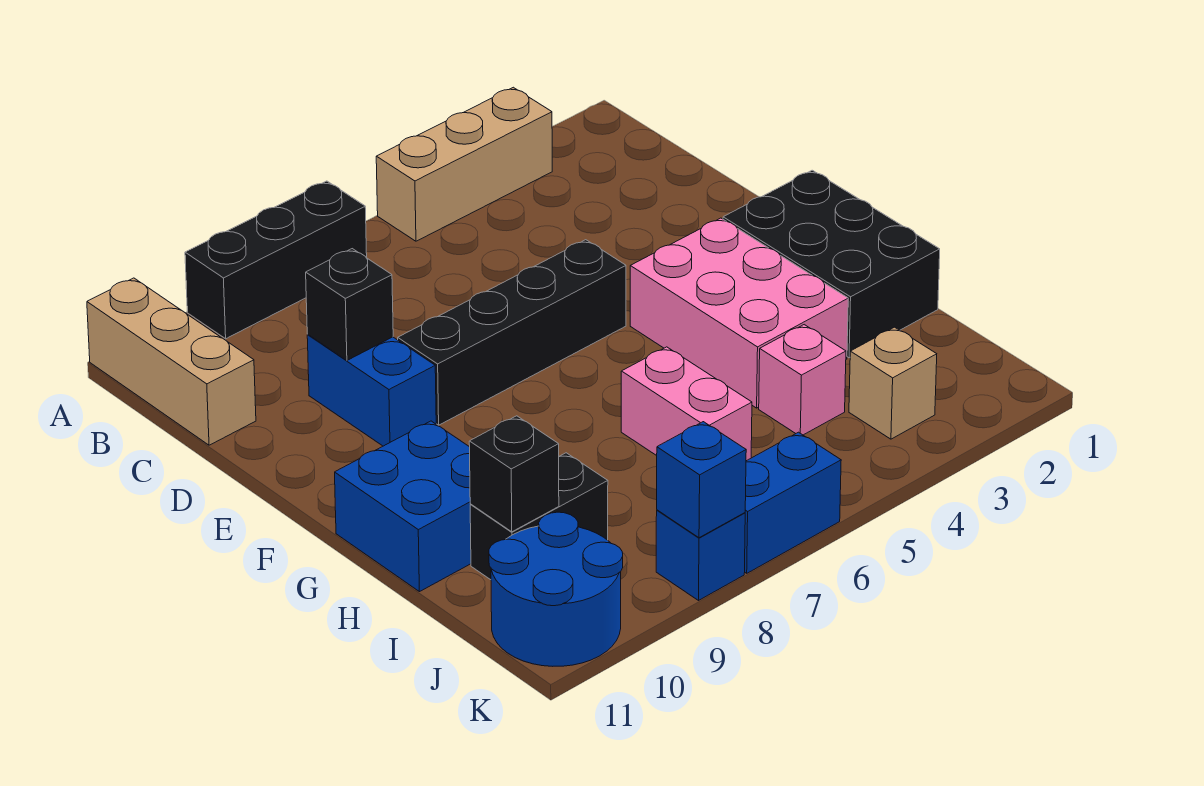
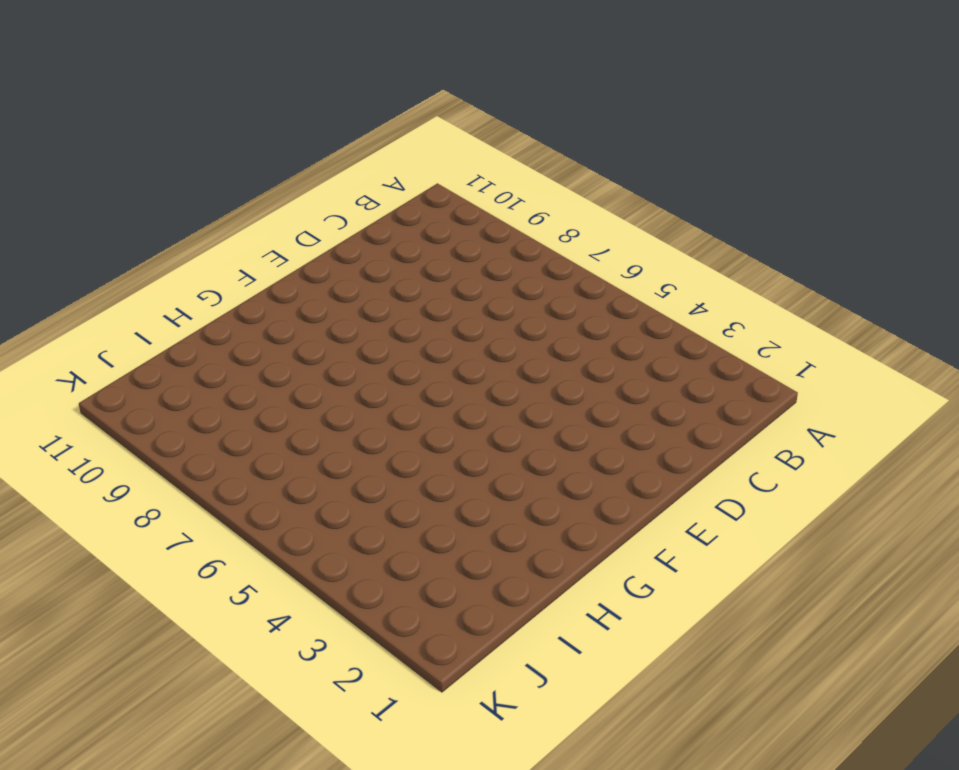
none -> tan brick A3:A5 level 1
none -> black brick A7:A9 level 1
none -> tan brick A11:C11 level 1

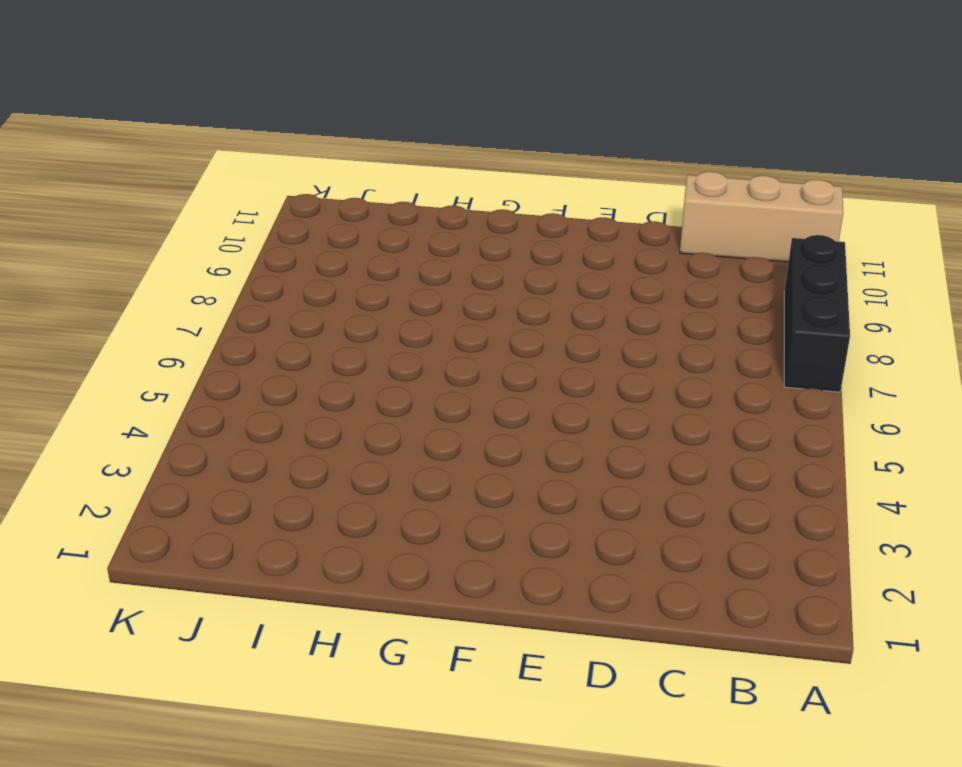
none -> tan brick A3:A5 level 1
none -> blue brick D9:E9 level 1
none -> black brick E5:E8 level 1

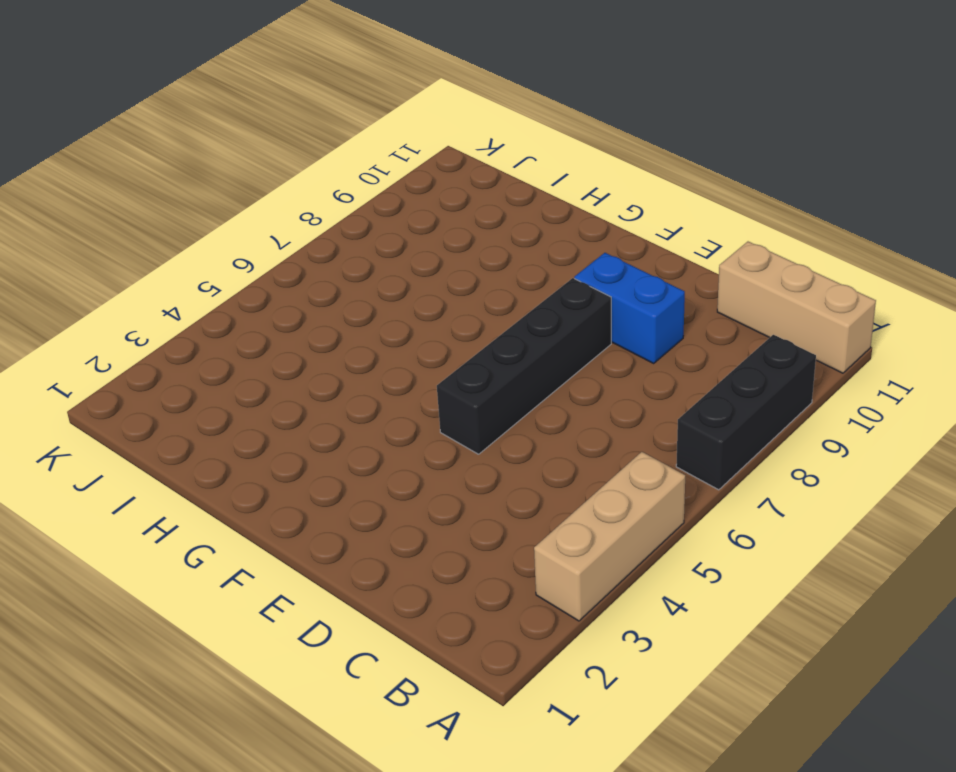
none -> black brick F1:H2 level 1
none -> pink brick F3:H4 level 1
none -> blue brick G10:H11 level 1

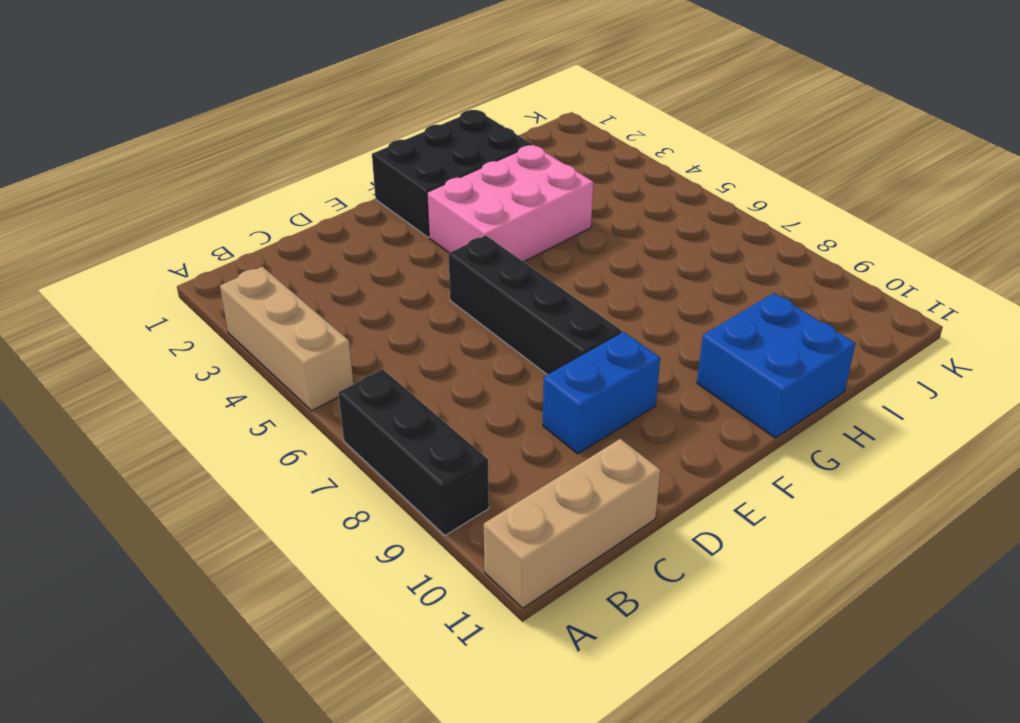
none -> pink brick H6:I6 level 1
none -> pink brick I4 level 1
none -> black brick I9:I10 level 1

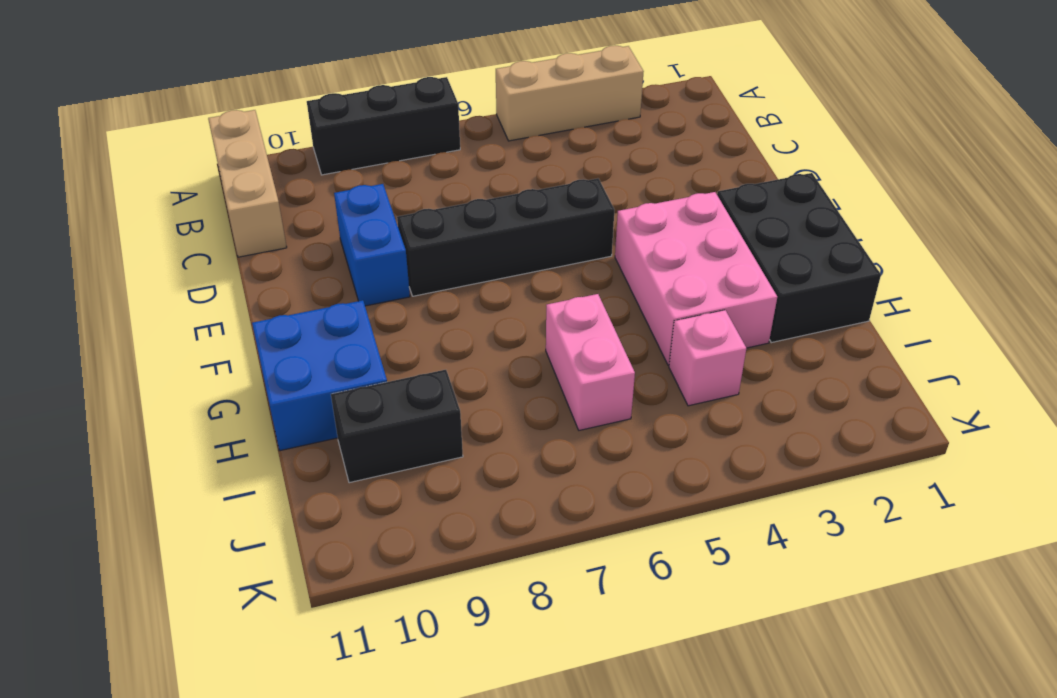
none -> tan brick J3 level 1
none -> blue round brick J10:K11 level 1
none -> blue brick K6:K7 level 1

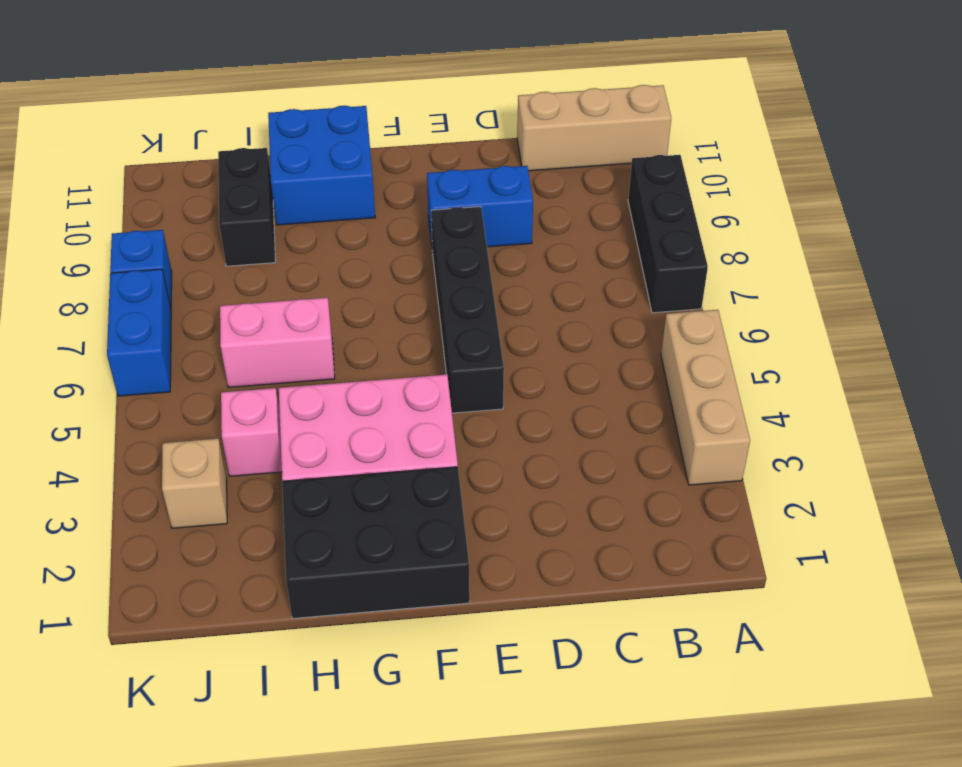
none -> blue round brick J10:K11 level 1
none -> black brick D9 level 2
none -> black brick I10 level 2

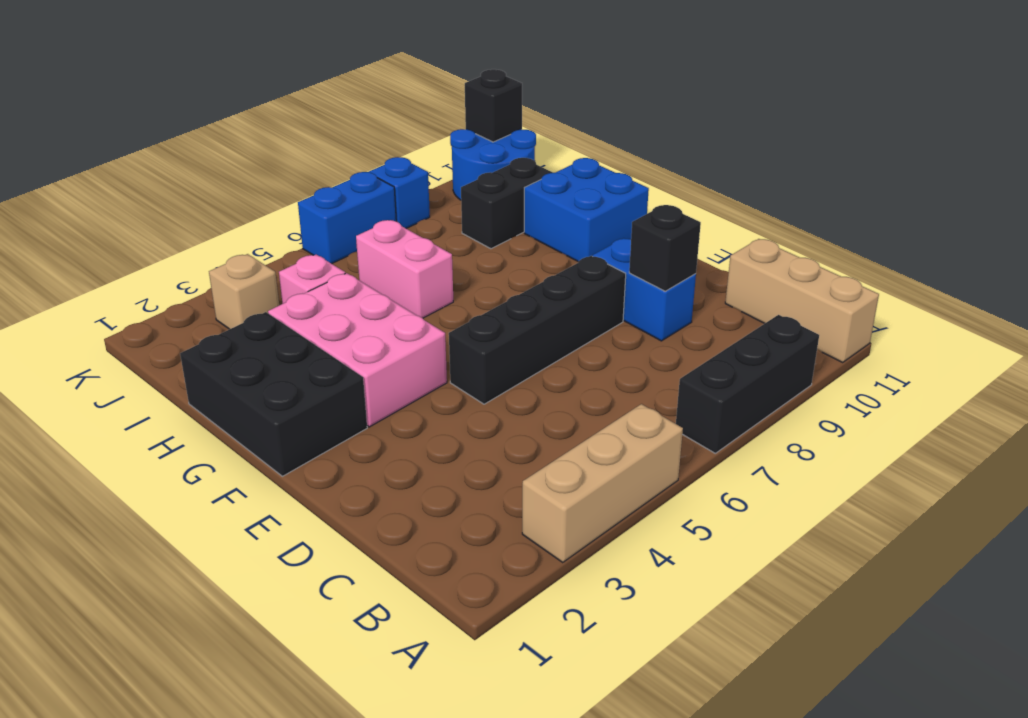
black brick K11 level 2 -> black brick I10 level 2
none -> blue brick K8 level 2

